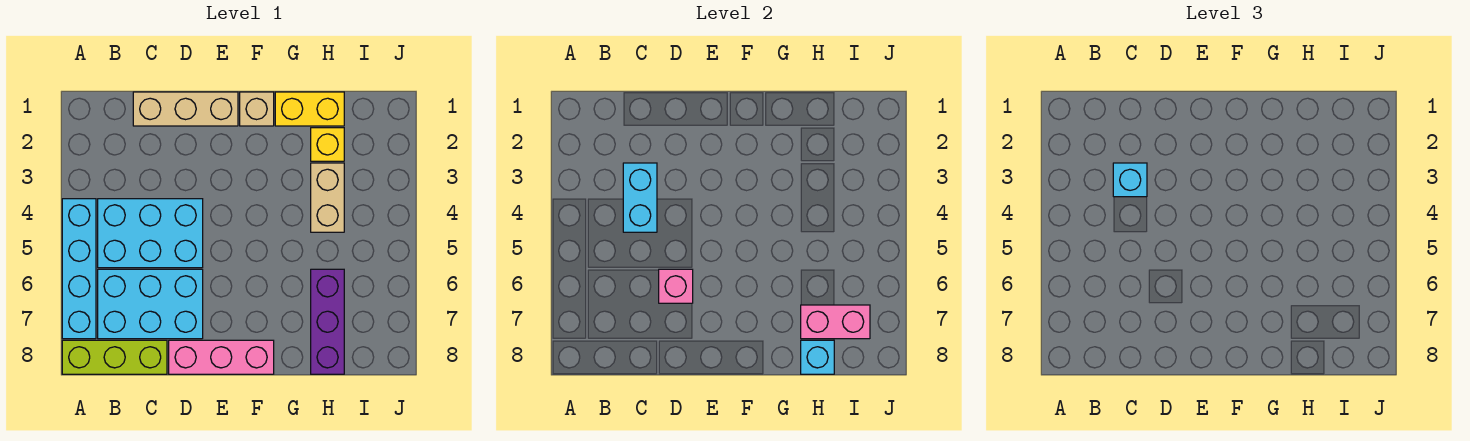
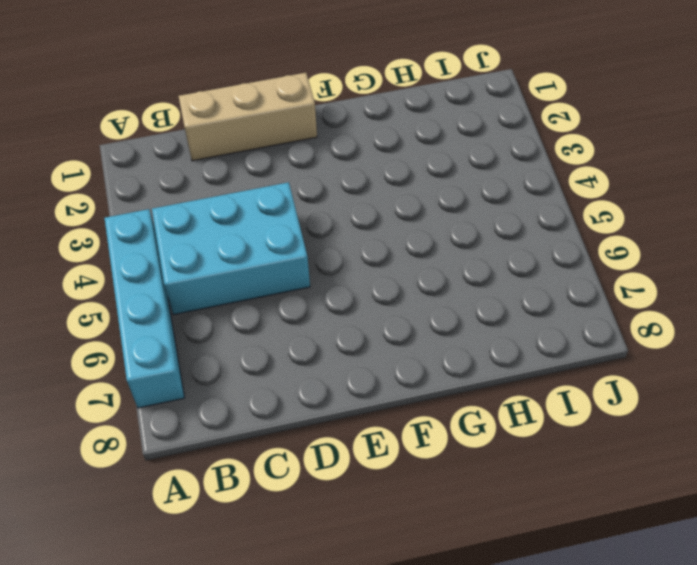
none -> lime brick A8:C8 level 1
none -> cyan brick B6:D7 level 1
none -> pink brick D8:F8 level 1

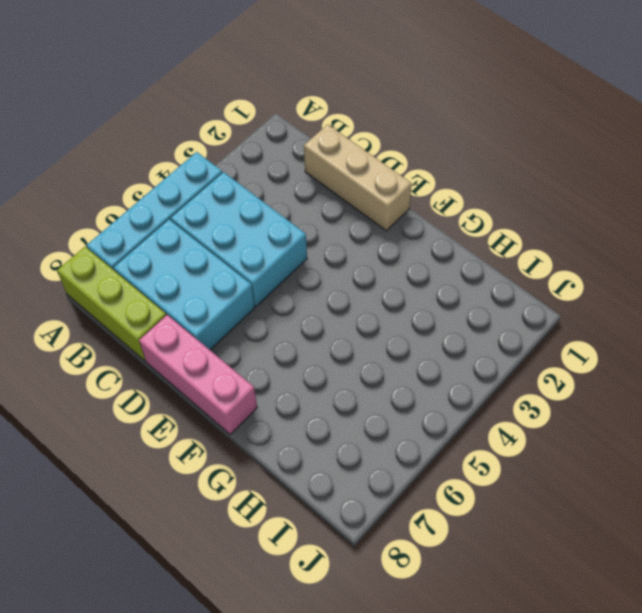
none -> tan brick F1 level 1
none -> yellow brick G1:H1 level 1
none -> yellow brick H2 level 1

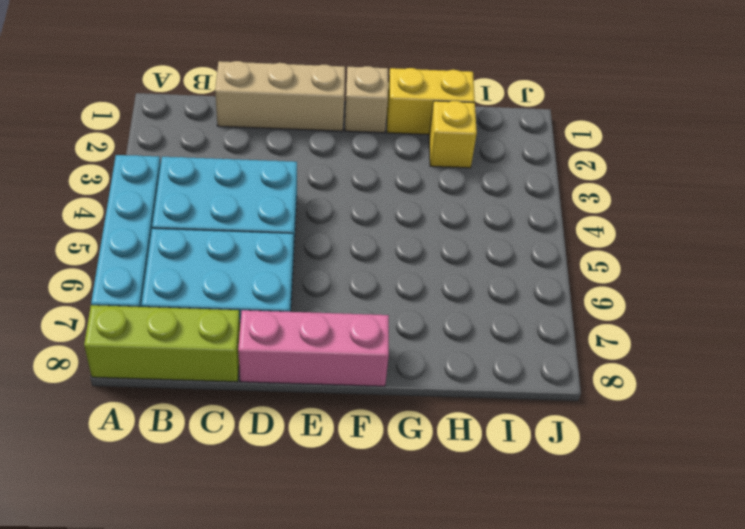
none -> tan brick H3:H4 level 1
none -> purple brick H6:H8 level 1
none -> cyan brick C3:C4 level 2

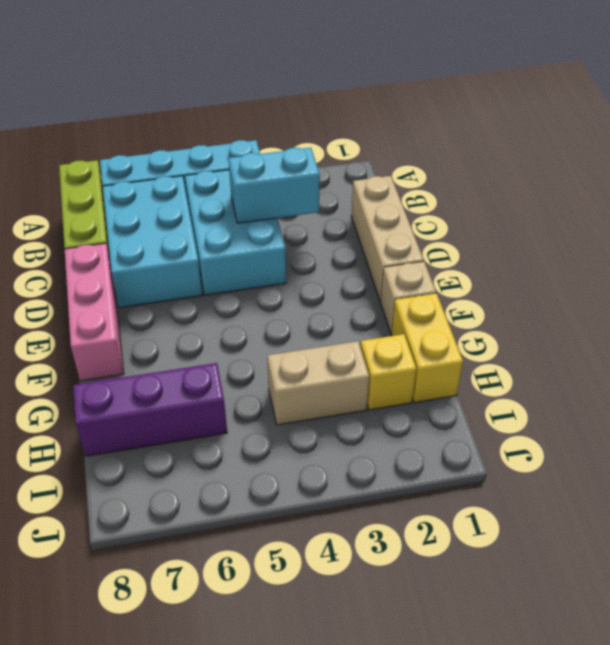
none -> pink brick D6 level 2
none -> pink brick H7:I7 level 2
none -> cyan brick H8 level 2

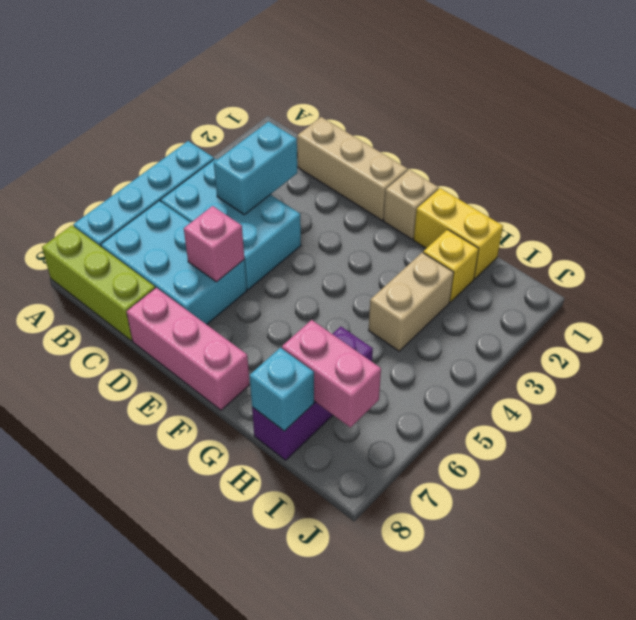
none -> cyan brick C3 level 3

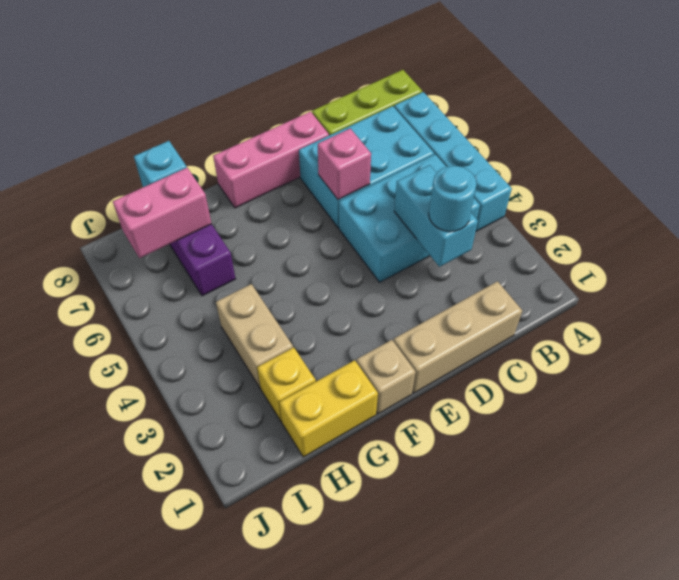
cyan round brick C3 level 3 -> cyan brick C3 level 3

